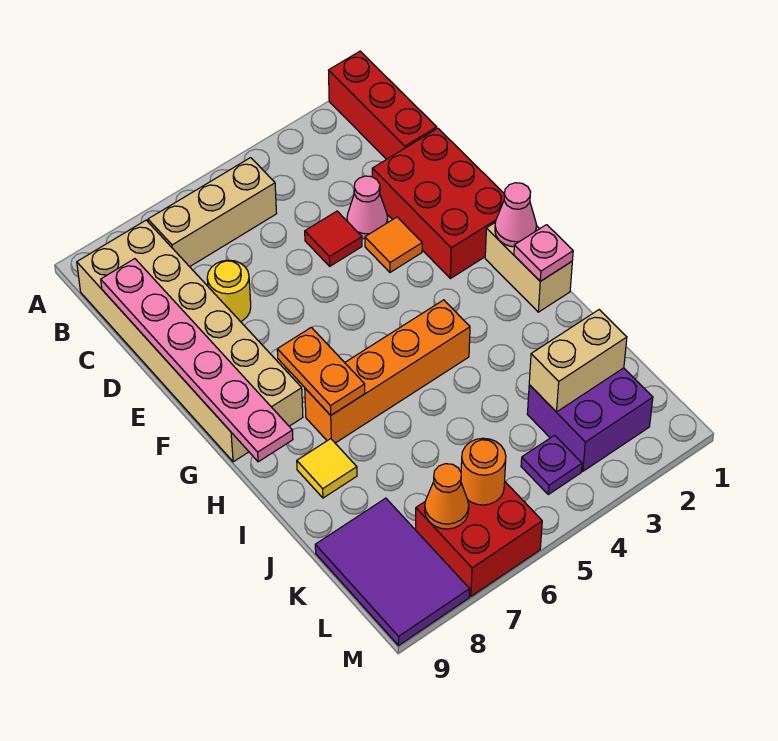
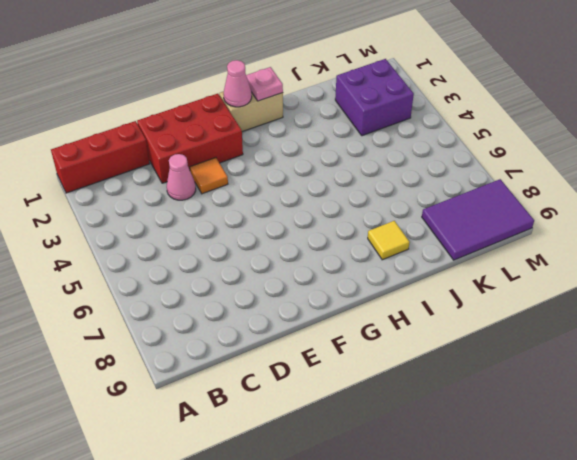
none -> tan brick B5:B7 level 1
none -> tan brick B8:G9 level 1
none -> red tile D4 level 1

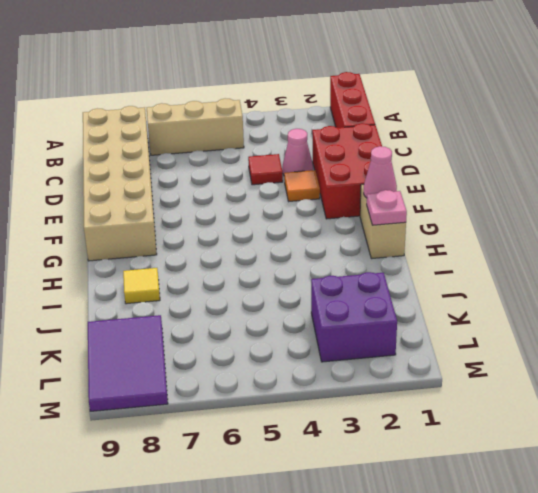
none -> yellow round brick D7 level 1
none -> orange brick H4:H7 level 1
none -> purple plate L4 level 1

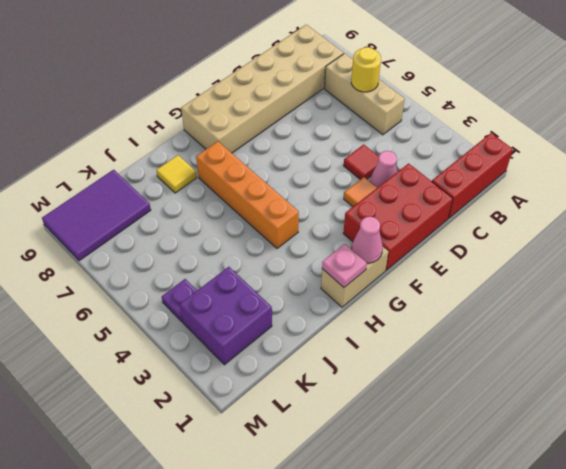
yellow round brick B6 level 2 -> yellow round brick D7 level 1
none -> red brick L6:M7 level 1
none -> pink plate C9:H9 level 2
none -> orange plate G7:H7 level 2

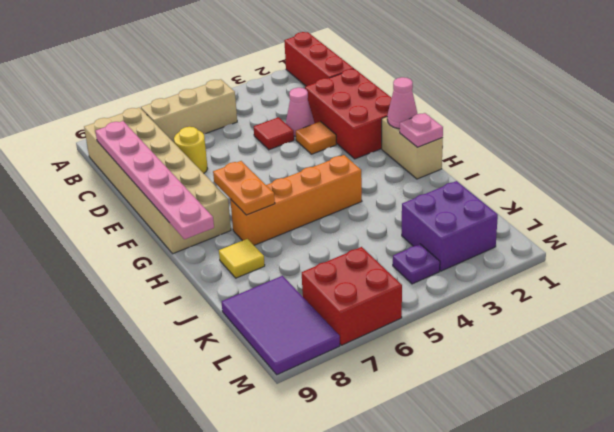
none -> tan brick K2:K3 level 2
none -> orange round brick L6 level 2
none -> orange cone L7 level 2

